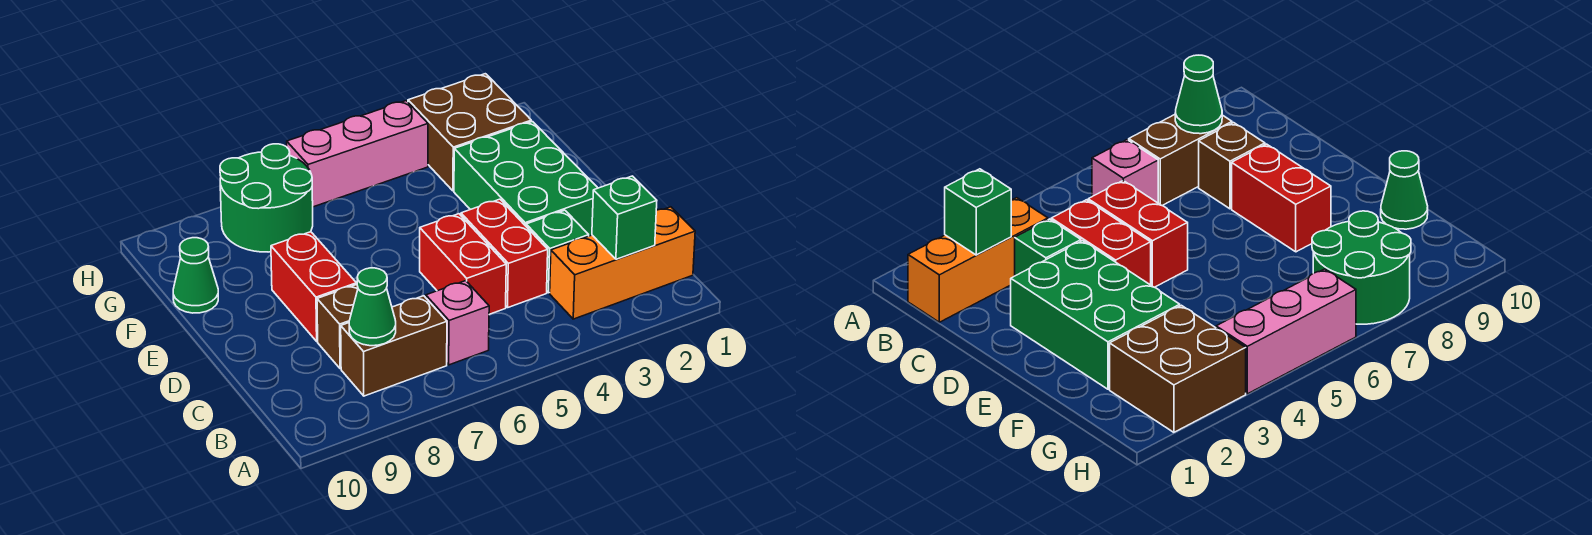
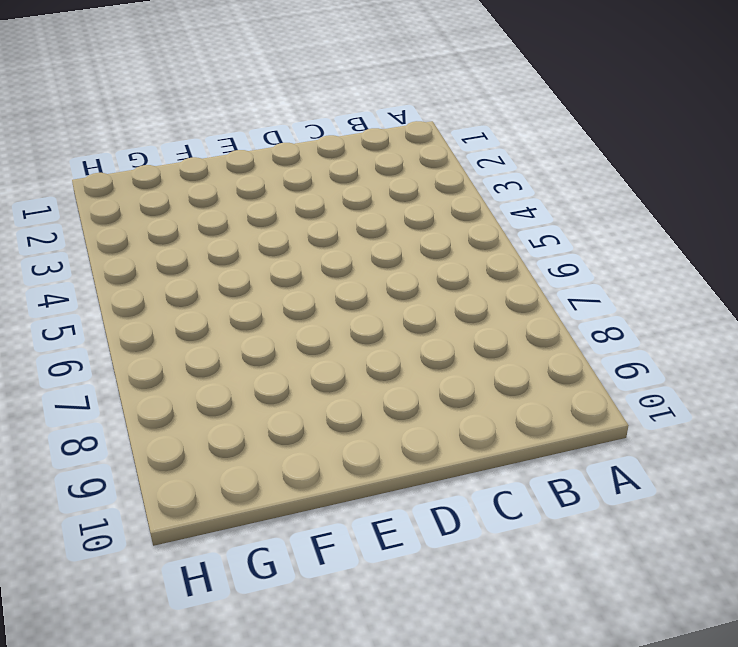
none -> orange brick B1:B3 level 1
none -> pink brick B6 level 1
none -> brown brick B7:B8 level 1

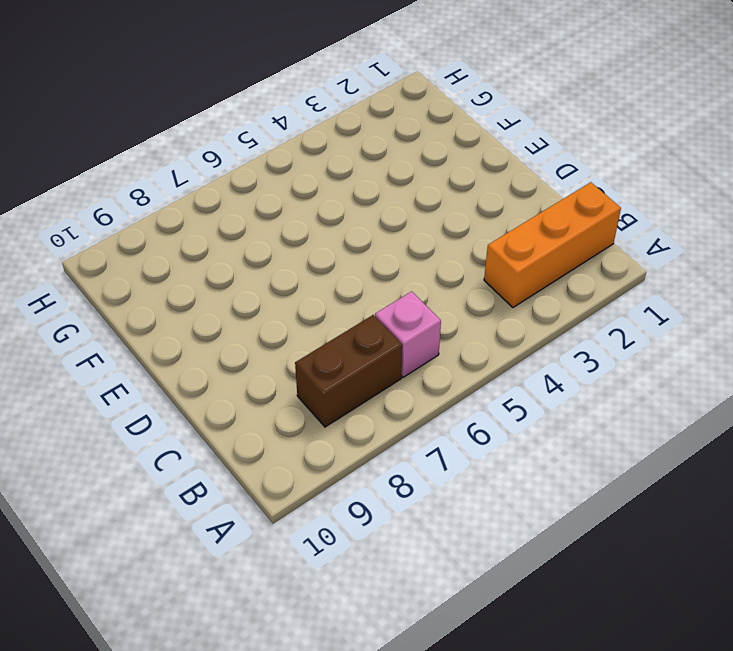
none -> green brick C3 level 1
none -> red brick C4:D4 level 1
none -> red brick C5:D5 level 1

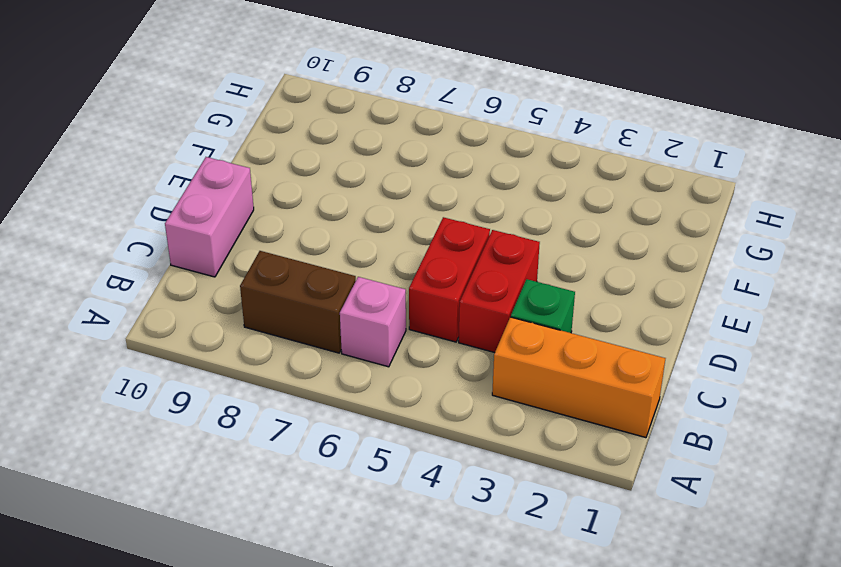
pink brick C10:D10 level 1 -> none
none -> brown brick C8 level 1
none -> green brick D2:F3 level 1
none -> red brick D8:E8 level 1

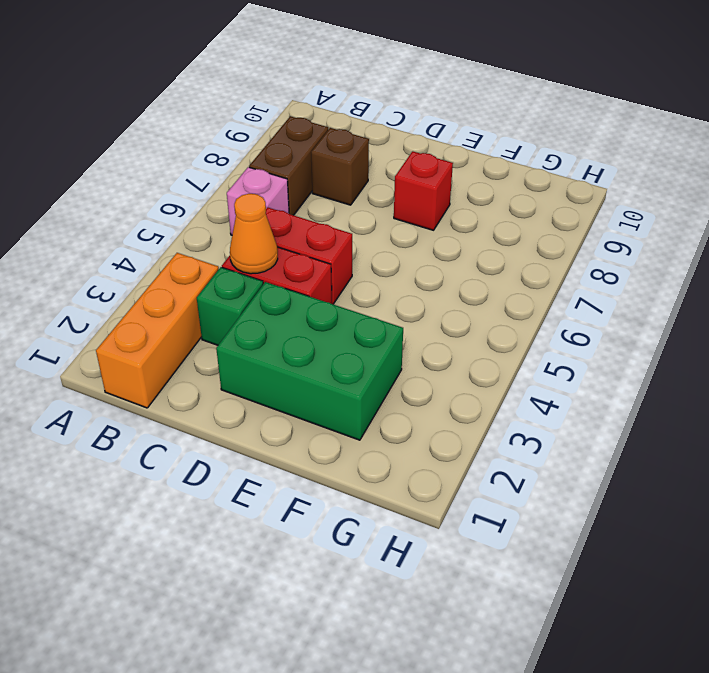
orange cone C4 level 2 -> none
red brick E8 level 1 -> red brick D8:E8 level 1
none -> green cone F10 level 1
none -> brown brick G2:H3 level 1
none -> green round brick G7:H8 level 1

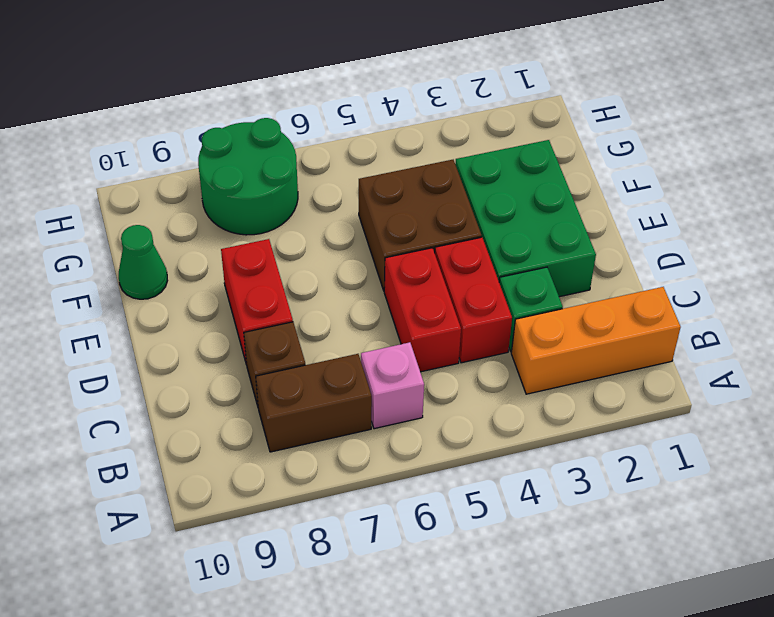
brown brick E4:F5 level 1 -> brown brick G2:H3 level 1
none -> pink brick H4:H6 level 1
none -> green brick B2 level 2
none -> green cone B8 level 2

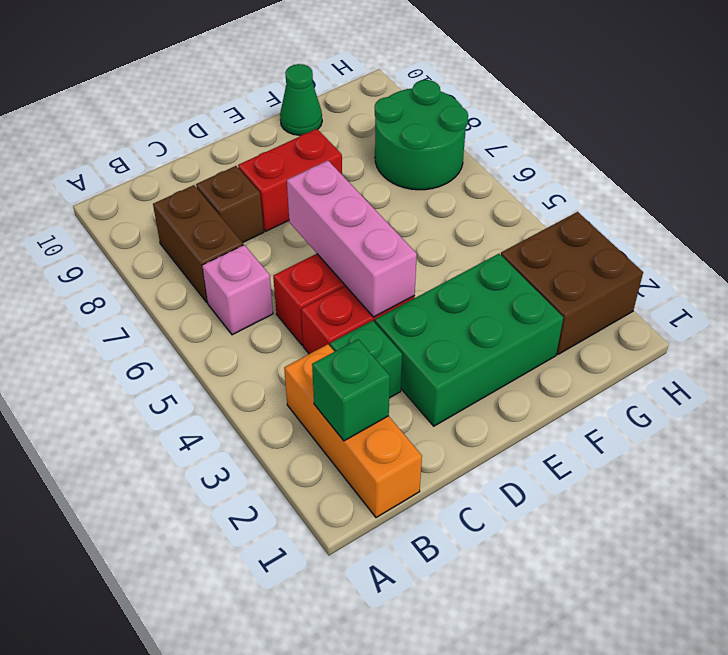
pink brick D4:D6 level 2 -> pink brick H4:H6 level 1
none -> green cone B8 level 2

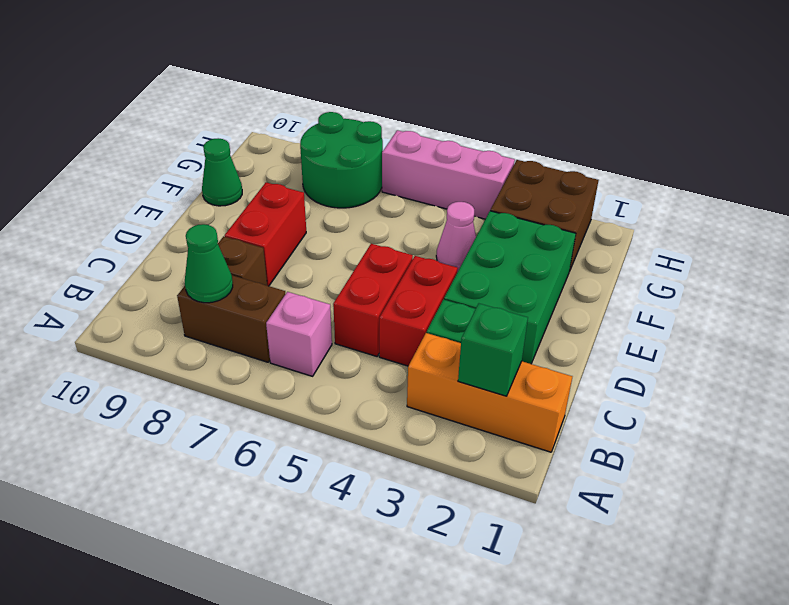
pink cone F4 level 1 -> none

